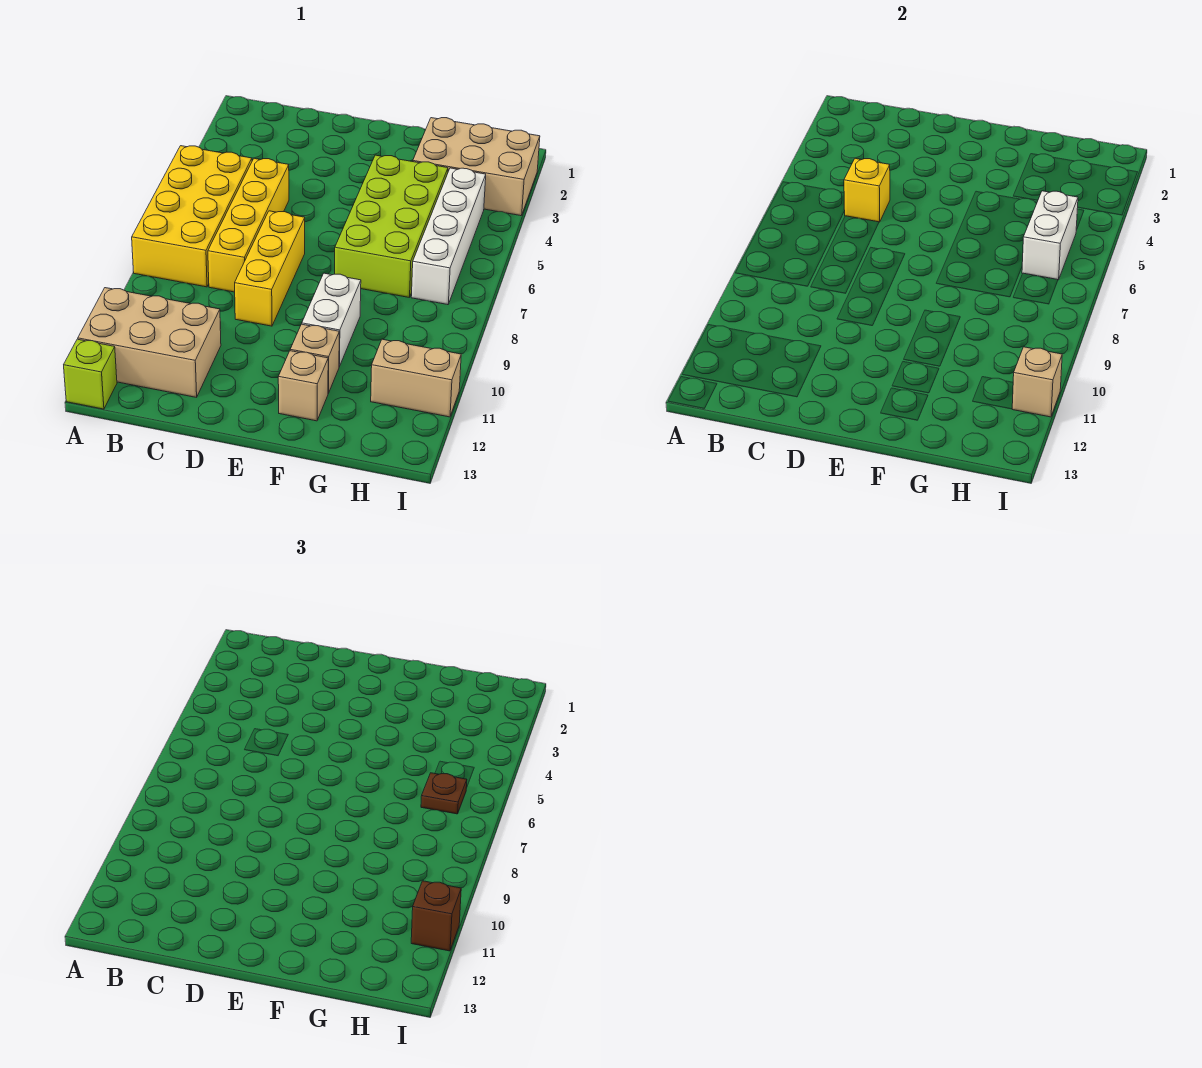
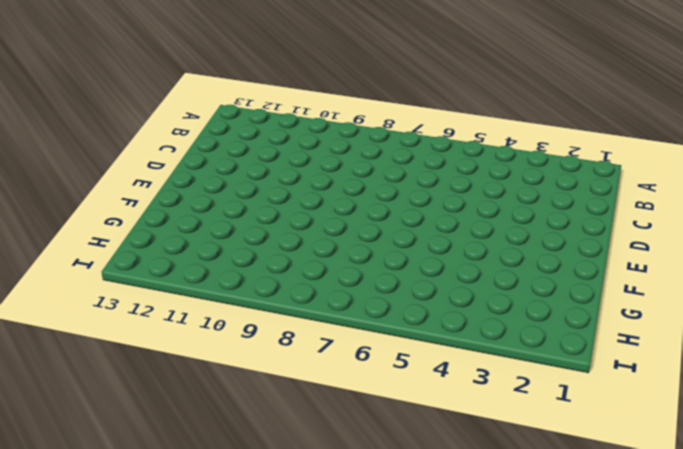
none -> yellow brick A5:B8 level 1
none -> tan brick A11:C12 level 1
none -> lime brick A13 level 1

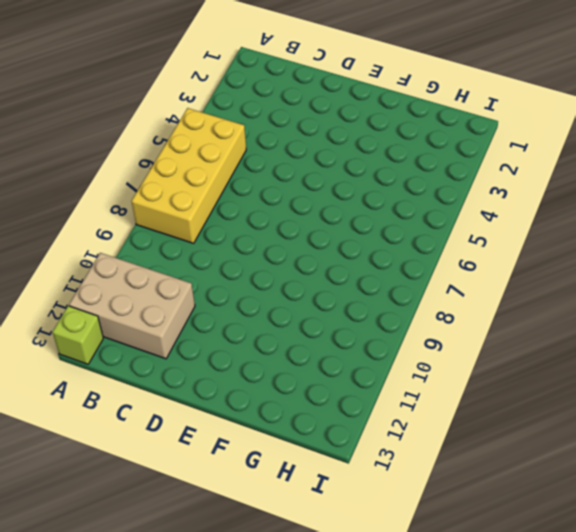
none -> yellow brick C5:C8 level 1
none -> yellow brick D7:D9 level 1
none -> lime brick F4:G7 level 1

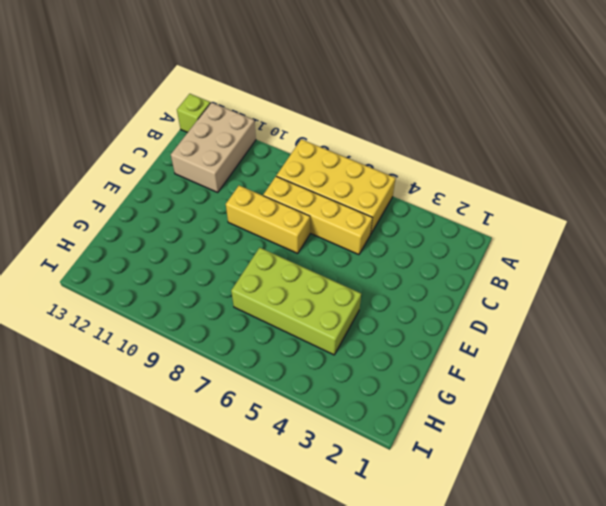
none -> white brick F9:F10 level 1
none -> tan brick F11 level 1
none -> tan brick F12 level 1

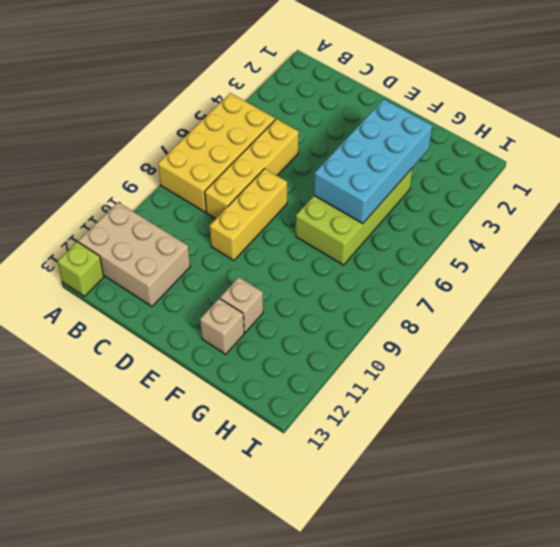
cyan brick F3:G6 level 2 -> none
none -> white brick F9:F10 level 1
none -> tan brick G2:I3 level 1
none -> white brick H4:H7 level 1

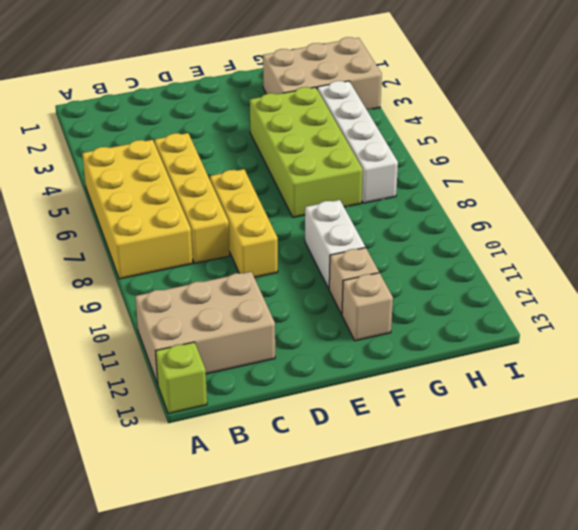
none -> tan brick H11:I11 level 1
none -> yellow brick C5 level 2
none -> white brick H5:H6 level 2

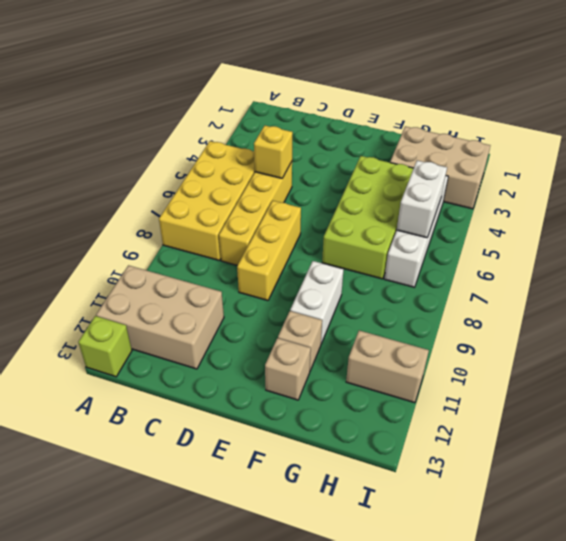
none -> tan brick I11 level 2
none -> brown plate H6 level 3
none -> brown brick I11 level 3

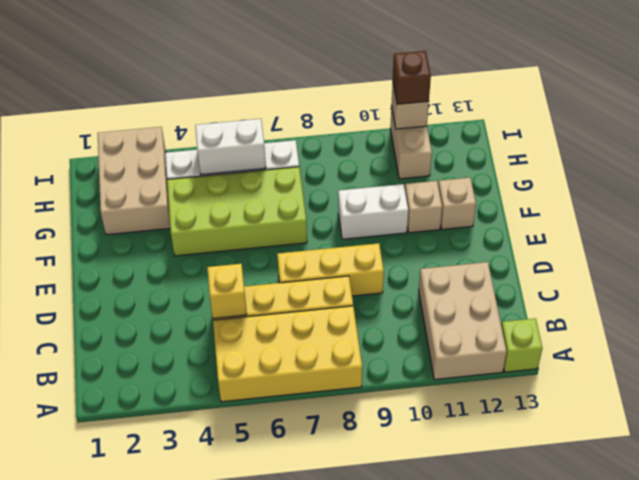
none -> brown plate H6 level 3

